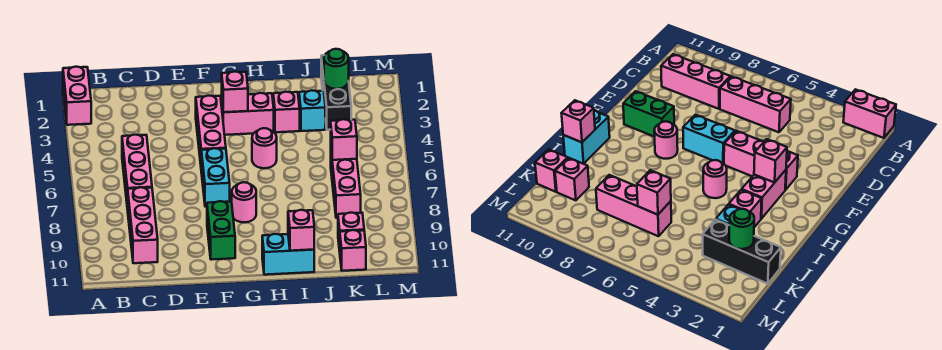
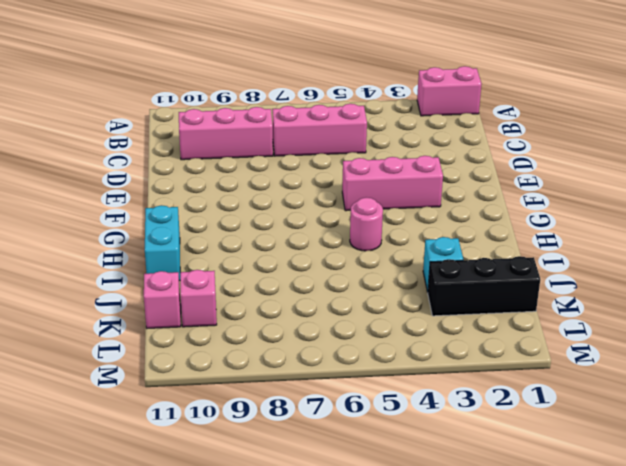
none -> cyan brick F6:F7 level 1
none -> green brick F9:F10 level 1
none -> pink brick G3:H3 level 1

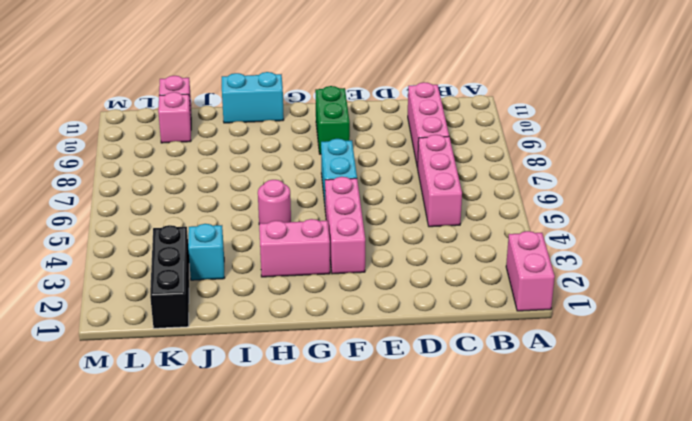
none -> pink round brick G8 level 1
none -> pink brick I3 level 1
none -> pink brick K6:K8 level 1

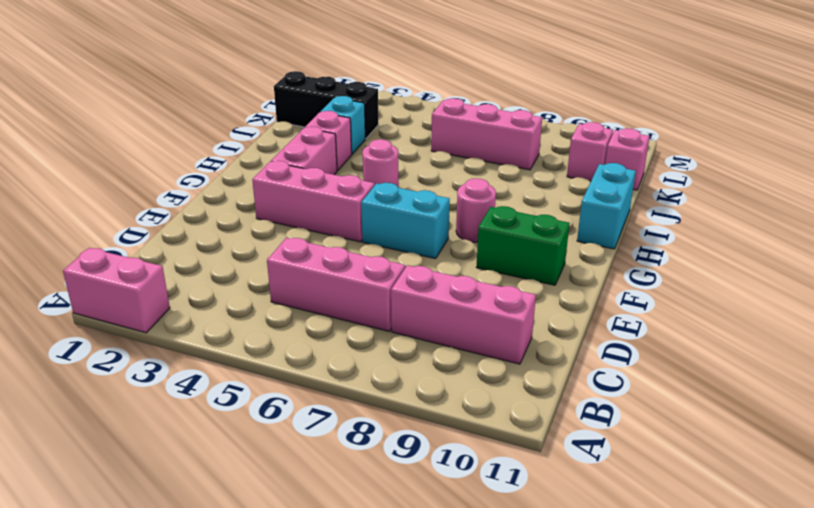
none -> pink brick G3 level 2
none -> pink brick I11 level 2
none -> green round brick K2 level 2

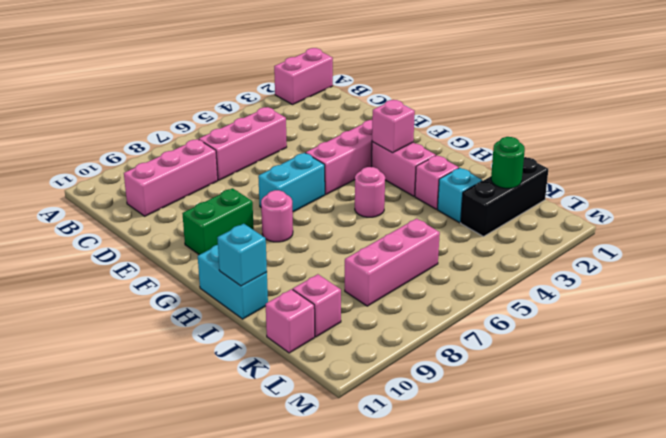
cyan brick I11 level 2 -> pink brick I11 level 2
none -> pink brick K6 level 2

